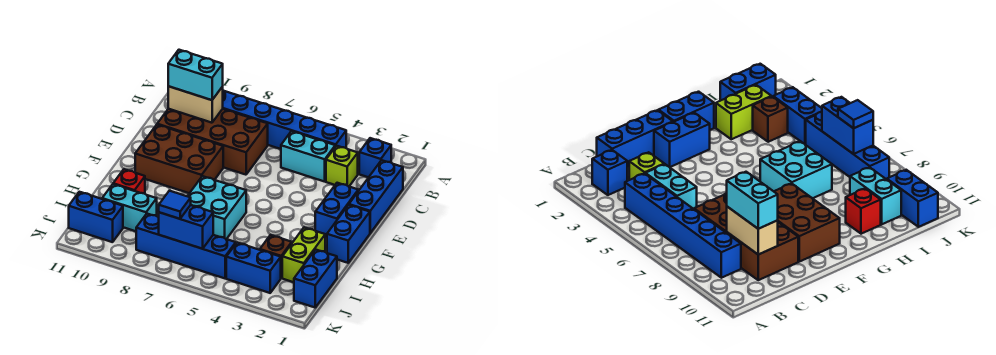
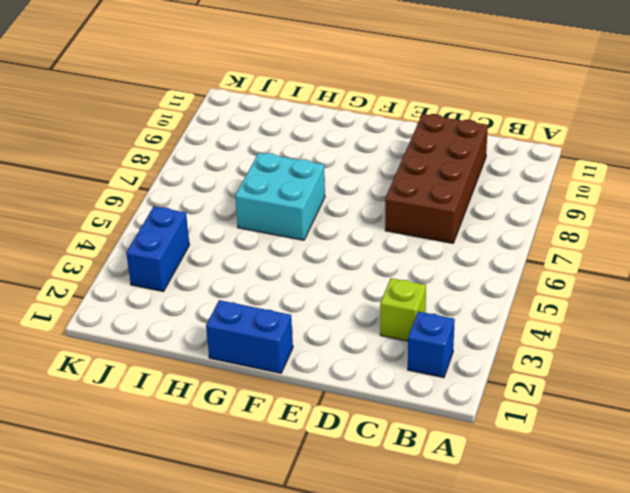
none -> blue brick B4:B9 level 1
none -> blue brick C1:E1 level 1
none -> cyan brick C4:C5 level 1

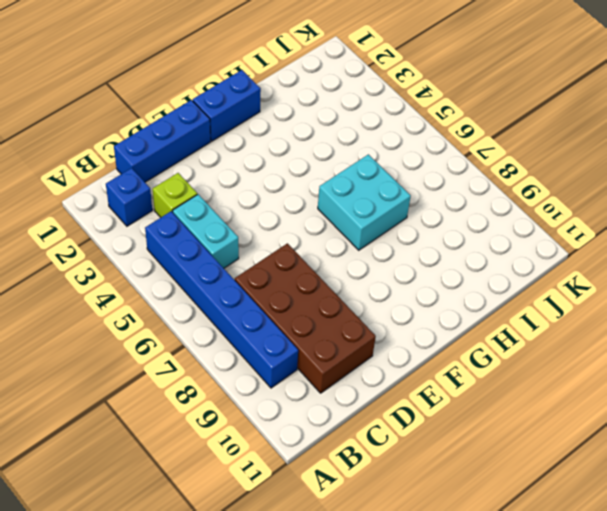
none -> blue brick E2:F2 level 1
none -> brown brick E8:F10 level 1
none -> lime brick H2:I2 level 1

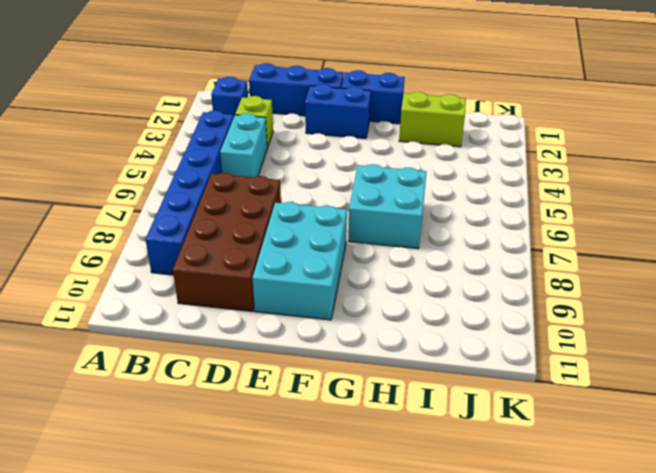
cyan brick E8:F10 level 1 -> brown brick E8:F10 level 1
none -> red brick H10 level 1
none -> blue brick I1:J1 level 1
none -> brown brick I3 level 1

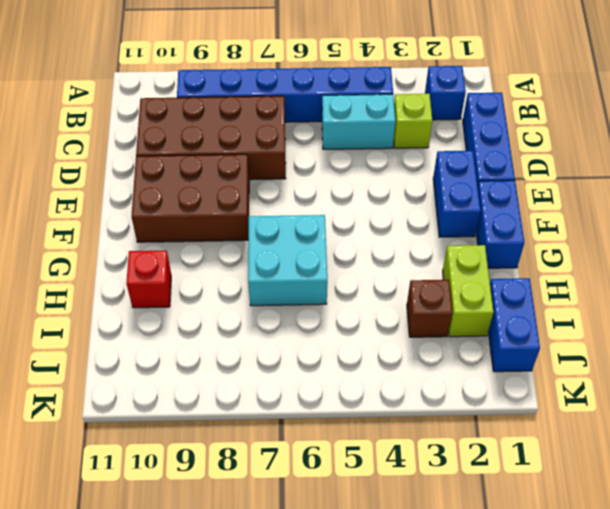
none -> cyan brick I9:I10 level 1
none -> blue brick J3:J4 level 1
none -> blue brick J5:J8 level 1

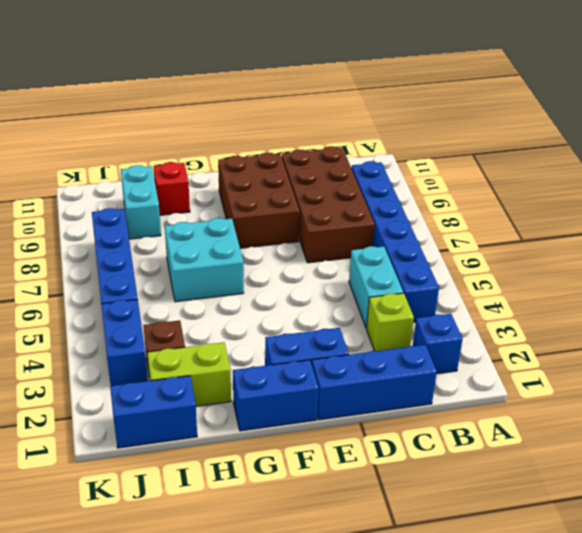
none -> blue brick J10:J11 level 1
none -> tan brick C9:C10 level 2
none -> blue brick J6:J7 level 2

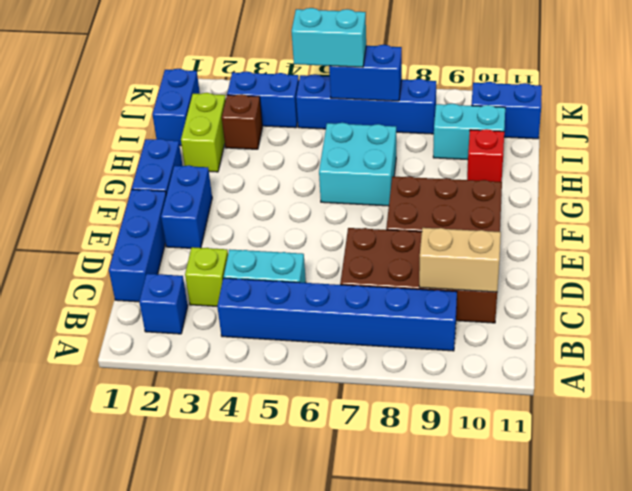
cyan brick J5:J6 level 3 -> cyan brick C9:C10 level 3
none -> blue tile J7 level 3

